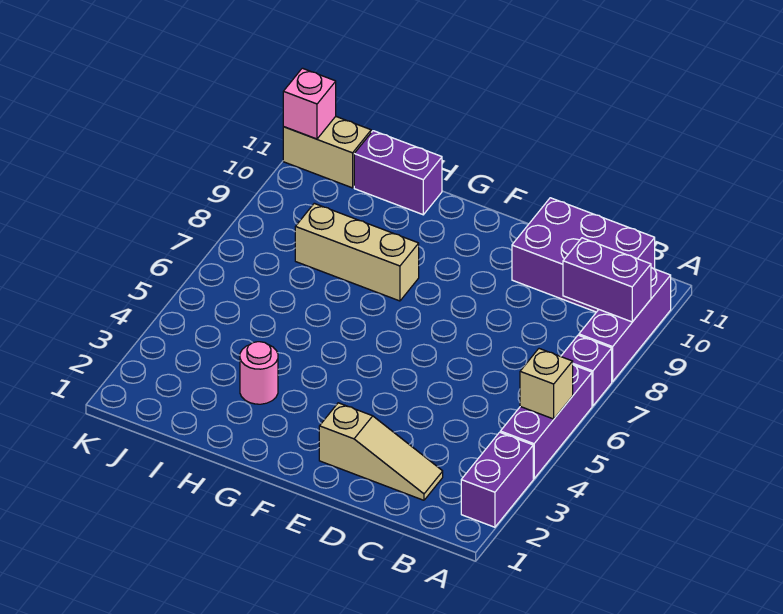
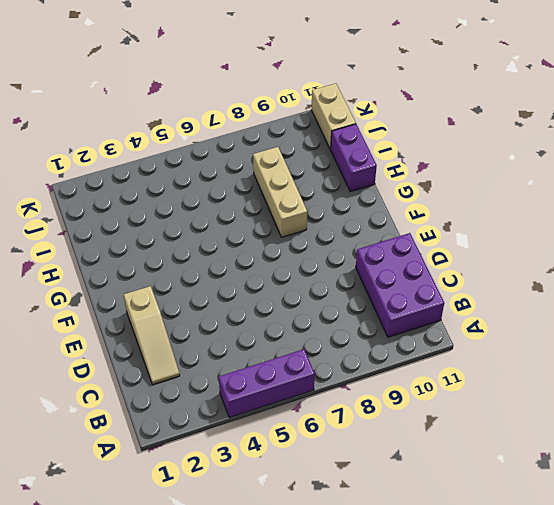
none -> purple brick A2:A3 level 1
none -> purple brick A7 level 1
none -> purple brick A8:A10 level 1

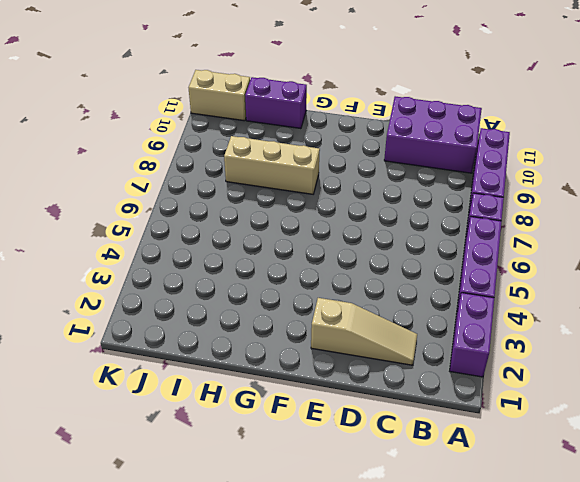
none -> pink round brick H3 level 1
none -> tan brick A5 level 2
none -> purple brick A9:B9 level 2

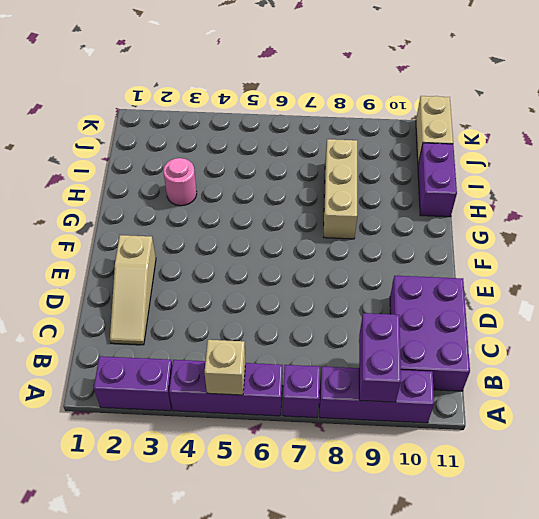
none -> pink brick K11 level 2

